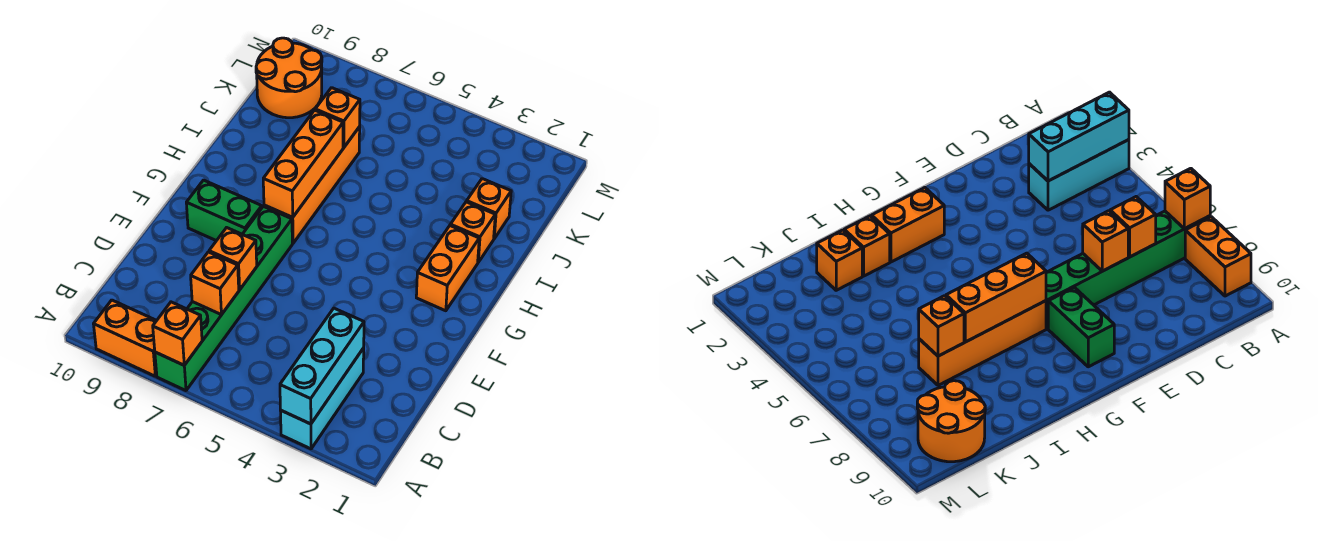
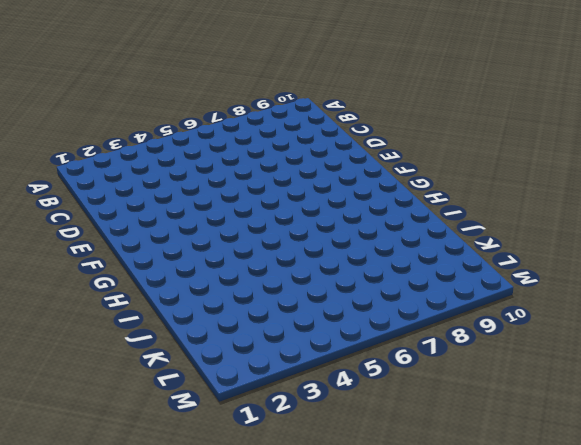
none -> cyan brick A3:C3 level 1
none -> green brick A7:F7 level 1
none -> orange brick A8:A9 level 1

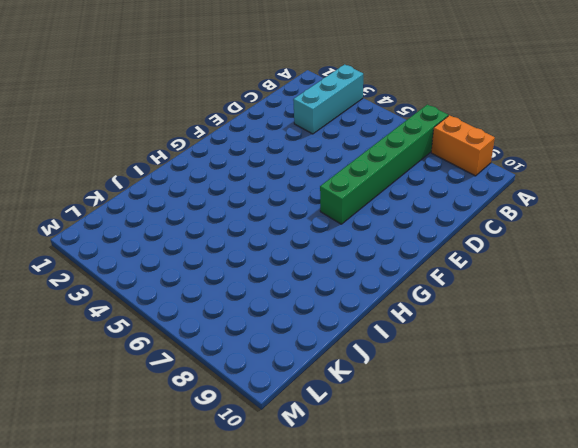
none -> green brick F8:F9 level 1
none -> orange brick G2:H2 level 1
none -> orange brick G7:J7 level 1

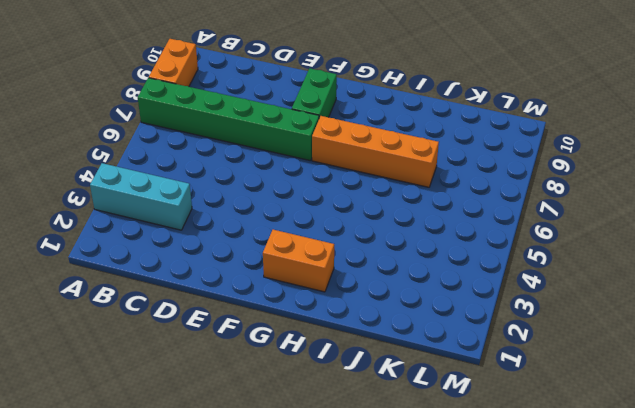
none -> orange brick I2 level 1
none -> orange brick J2 level 1
none -> orange round brick K9:L10 level 1

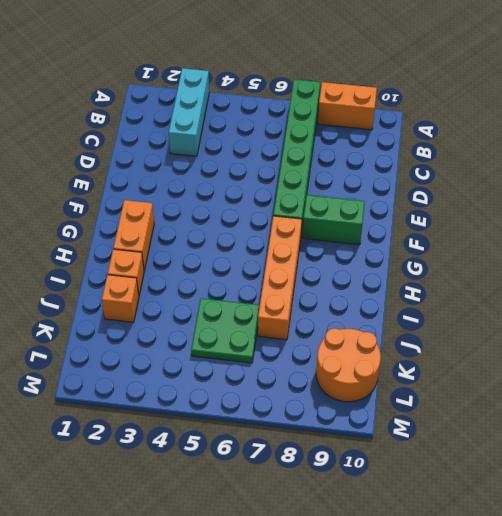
green plate J5:K6 level 1 -> none
none -> cyan brick A3:C3 level 2
none -> orange brick A7 level 2
none -> orange brick C7 level 2

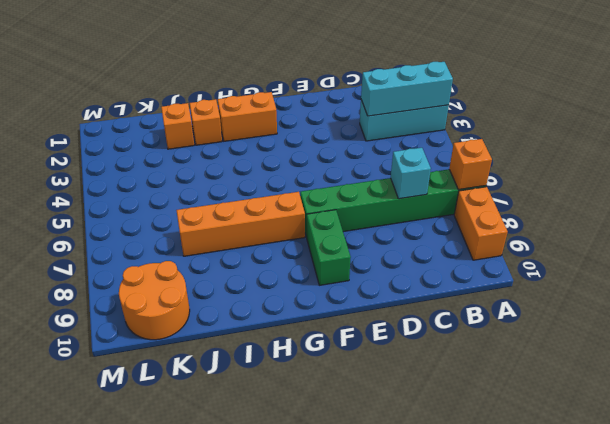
cyan brick C7 level 2 -> orange brick C7 level 2
none -> orange brick D7 level 2
none -> orange brick G7:I7 level 2
none -> orange brick J7 level 2

